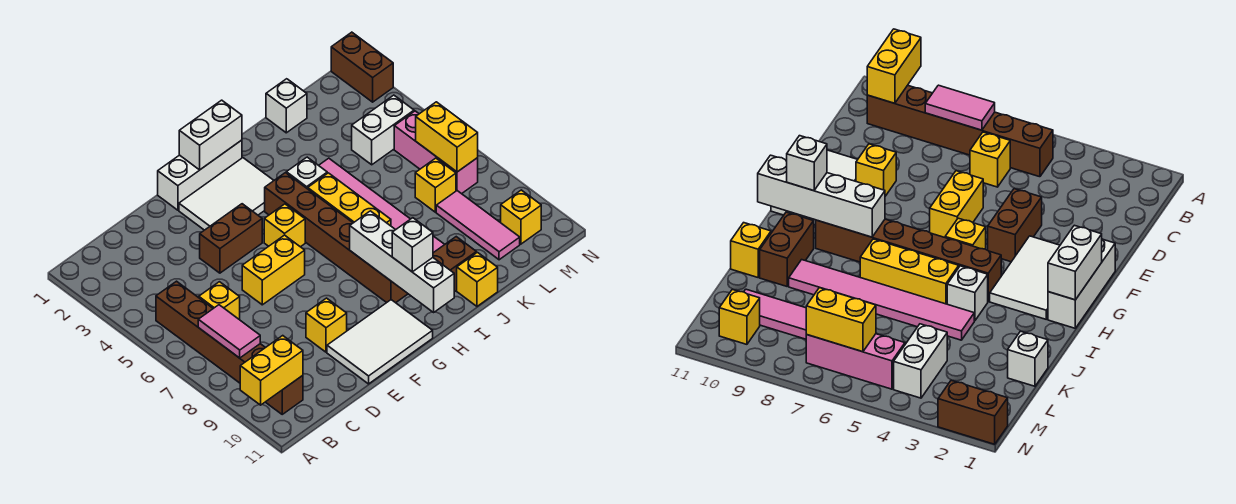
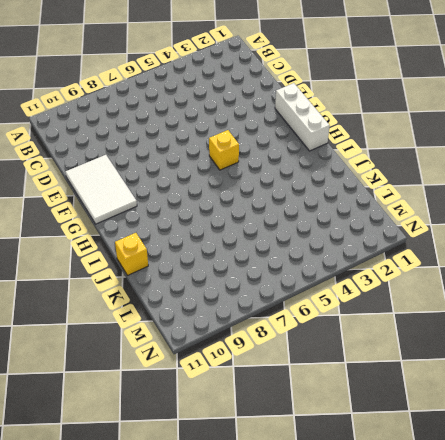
none -> brown brick B5:B10 level 1
none -> yellow brick C6 level 1
none -> brown brick E4:F4 level 1

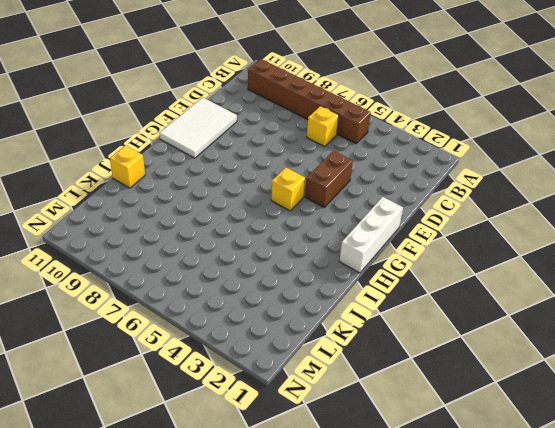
none -> yellow brick E6:F6 level 1
none -> yellow brick E9 level 1
none -> white tile F2:H3 level 1

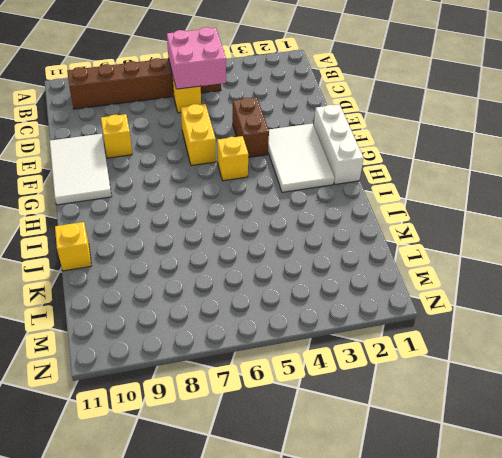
pink brick B5:C6 level 2 -> none
none -> brown brick H4:H9 level 1
none -> white brick I4 level 1
none -> yellow brick I5:I7 level 1

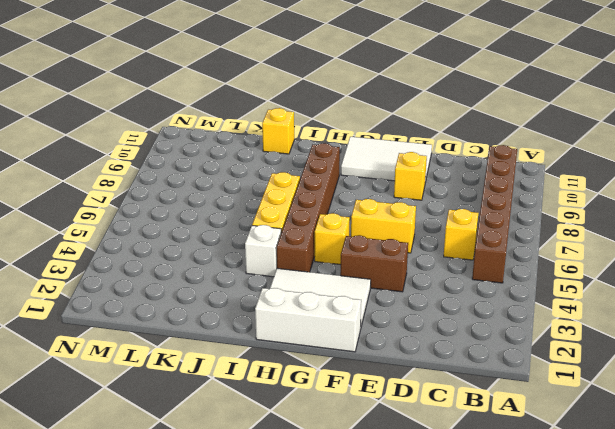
none -> brown brick I10:J10 level 1
none -> pink tile J4:J9 level 1
none -> white brick K1 level 1

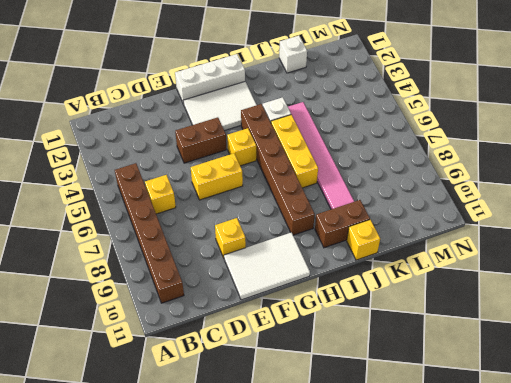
none -> white brick L4:M4 level 1
none -> yellow brick L7 level 1
none -> pink tile L8:L10 level 1

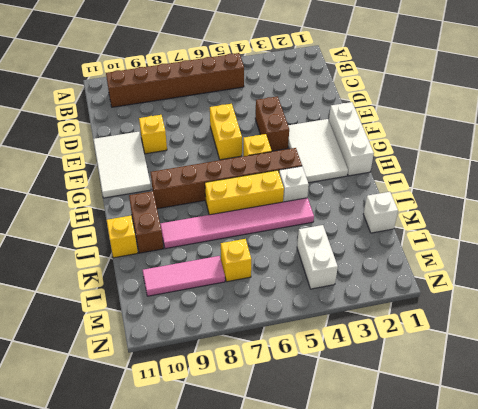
none -> yellow brick C6 level 1
none -> pink brick M5:M7 level 1
none -> yellow brick M10 level 1

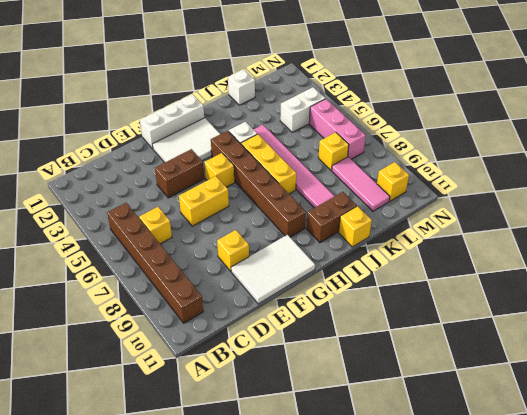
none -> brown brick N1:N2 level 1
none -> yellow brick A10:B10 level 2
none -> pink tile B7:B8 level 2

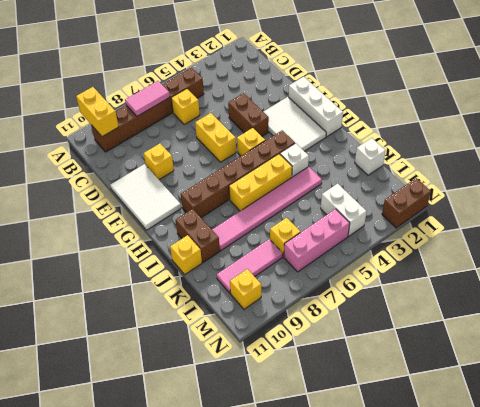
none -> white brick G1:H1 level 2
none -> white brick H8:H11 level 2
none -> yellow brick M6:M7 level 2

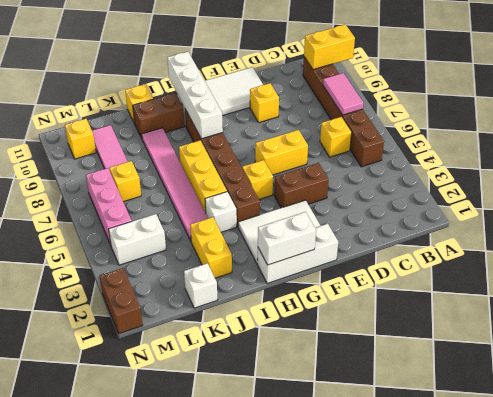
yellow brick J2:J3 level 1 -> yellow brick M6:M7 level 2
none -> white brick H10 level 3

